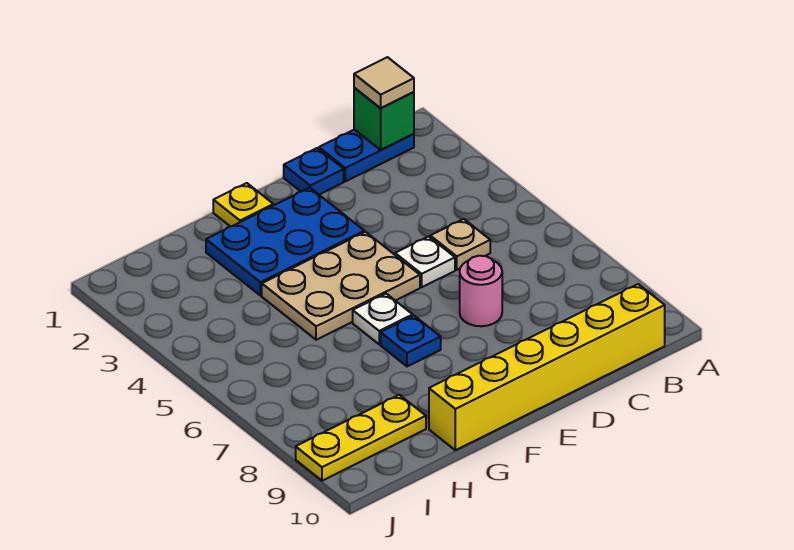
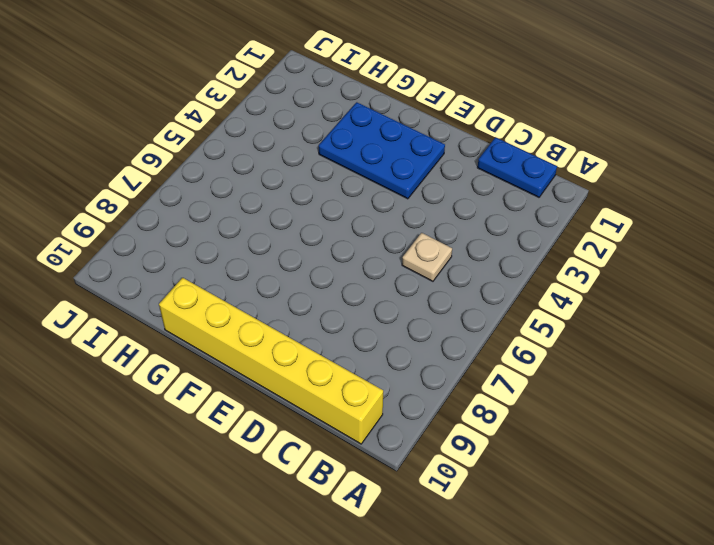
none -> blue plate D1 level 1
none -> white plate D5 level 1
none -> pink round brick D7 level 1

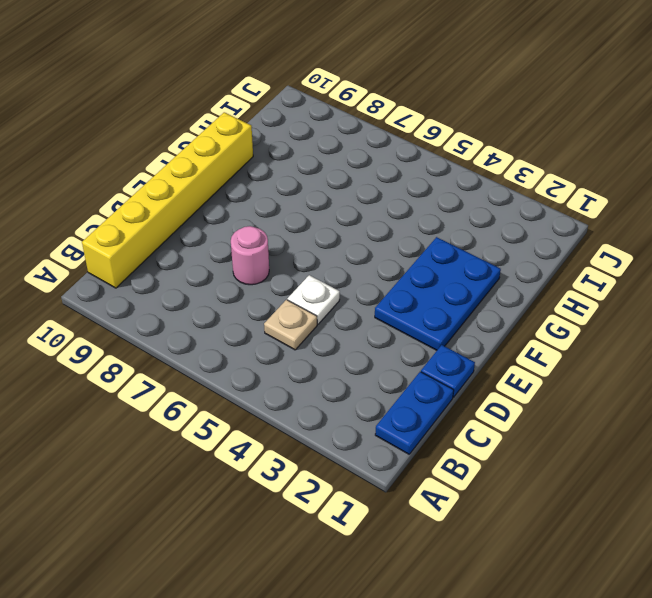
none -> tan plate E4:G5 level 1
none -> yellow plate F1 level 1
none -> white plate F6 level 1

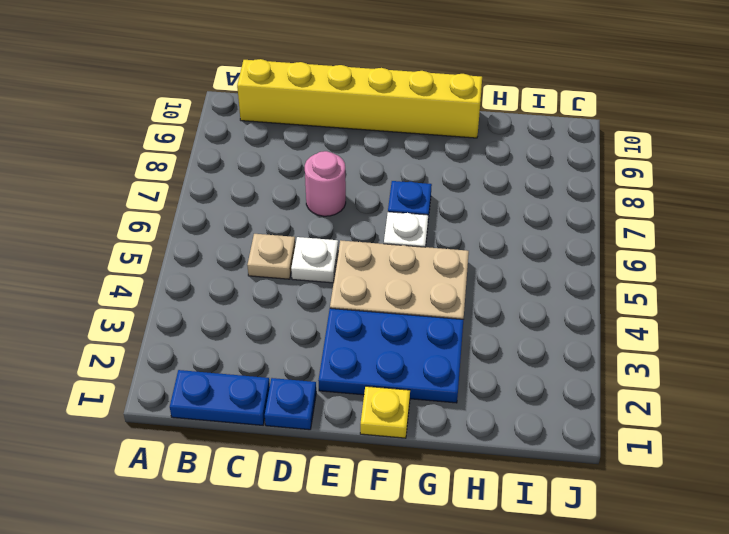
none -> yellow plate H9:J9 level 1
none -> green brick B1 level 2
none -> tan tile B1 level 3

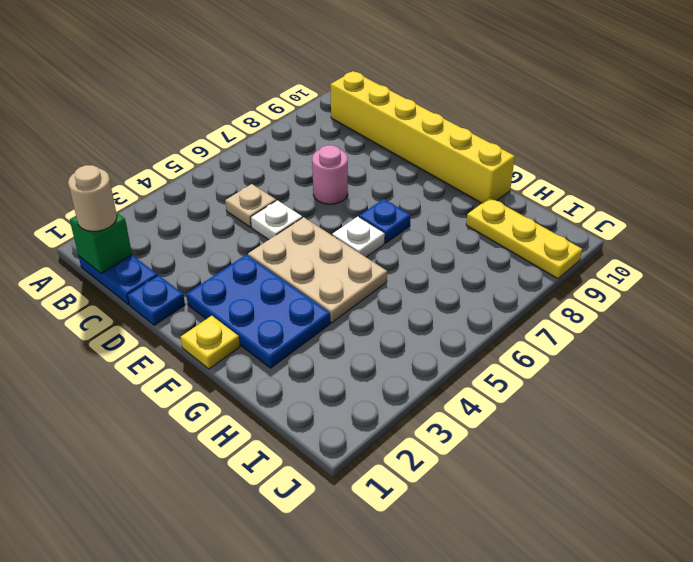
tan round brick B1 level 3 -> tan tile B1 level 3

